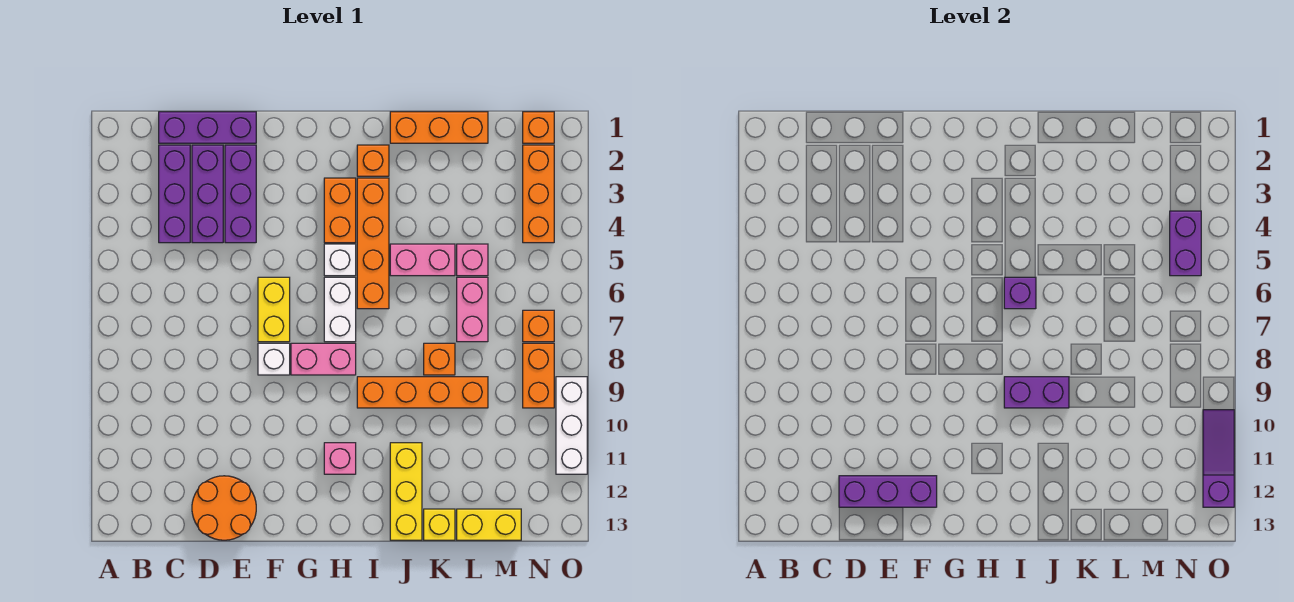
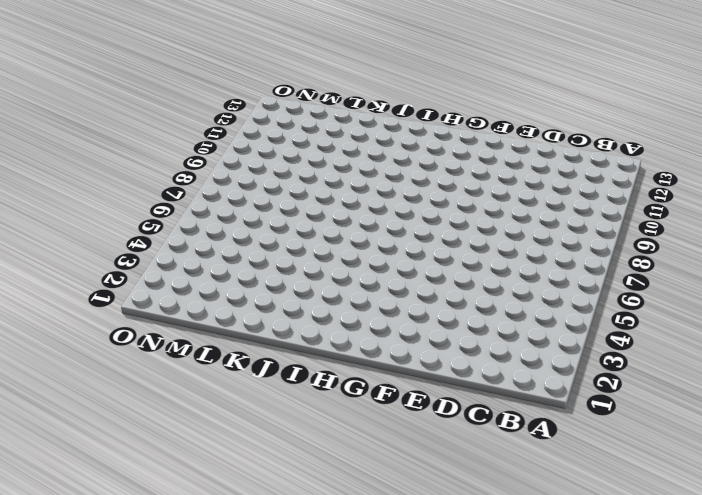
none -> purple brick C1:E1 level 1
none -> purple brick C2:C4 level 1
none -> purple brick D2:D4 level 1
none -> orange round brick D12:E13 level 1

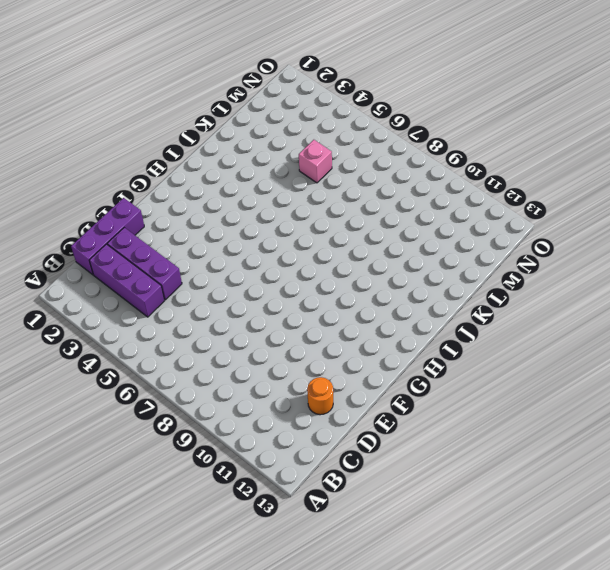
orange round brick D12 level 1 -> orange round brick D12:E13 level 1
none -> purple brick E2:E4 level 1
none -> yellow brick F6:F7 level 1
none -> white brick F8 level 1
none -> pink brick G8:H8 level 1

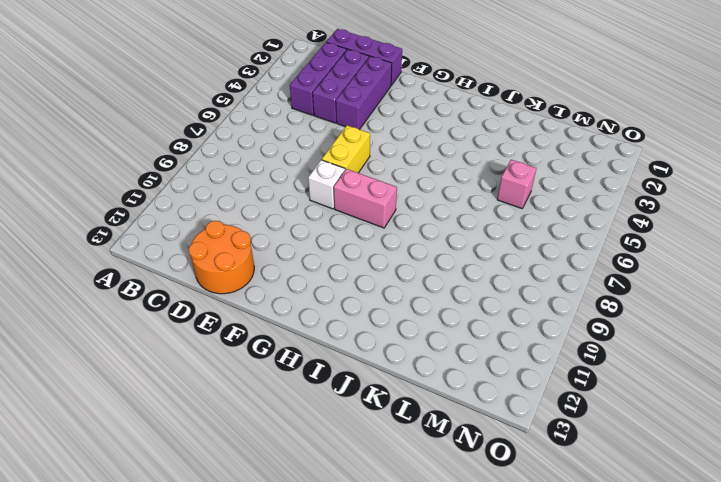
none -> orange brick H3:H4 level 1
none -> white brick H5 level 1
none -> white brick H6:H7 level 1
none -> pink brick H11 level 1

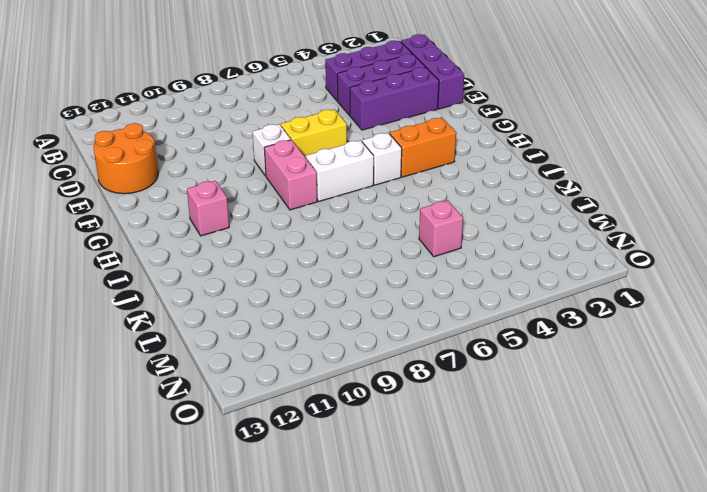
none -> orange brick I2 level 1
none -> orange brick I3:I6 level 1
none -> orange brick I9:L9 level 1
none -> orange brick J1:L1 level 1

